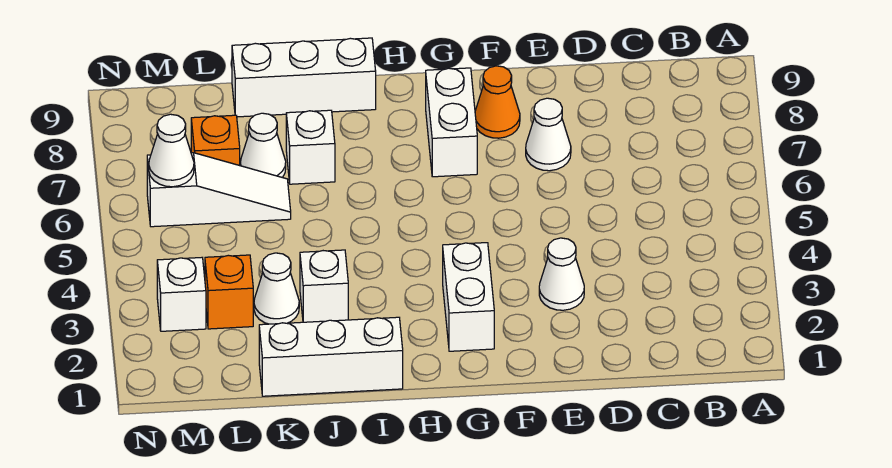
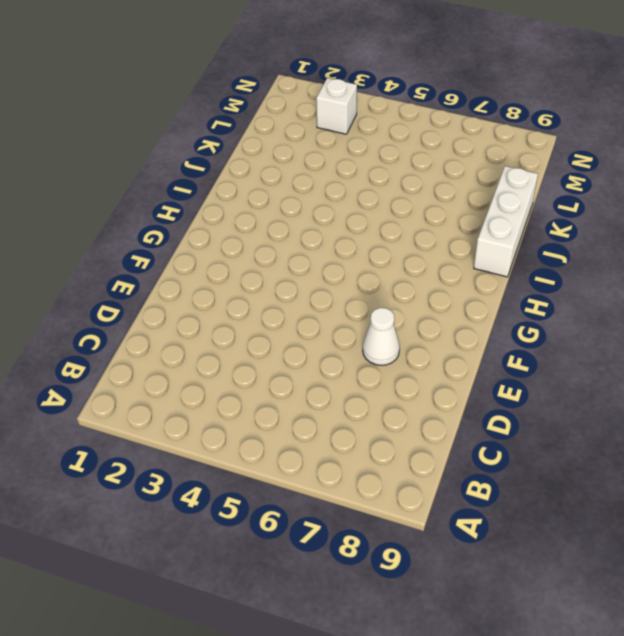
none -> white cone E3 level 1
none -> orange cone F8 level 1
none -> white brick G2:G3 level 1

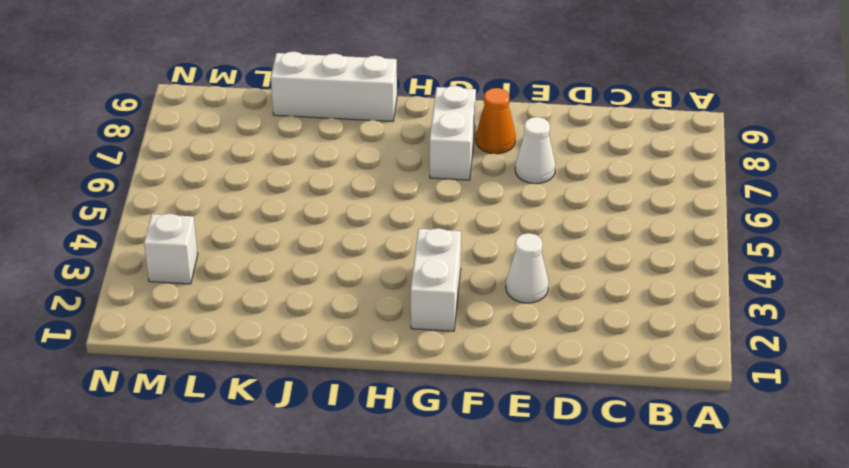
none -> white brick I1:K1 level 1
none -> white brick J3 level 1
none -> white brick J7 level 1

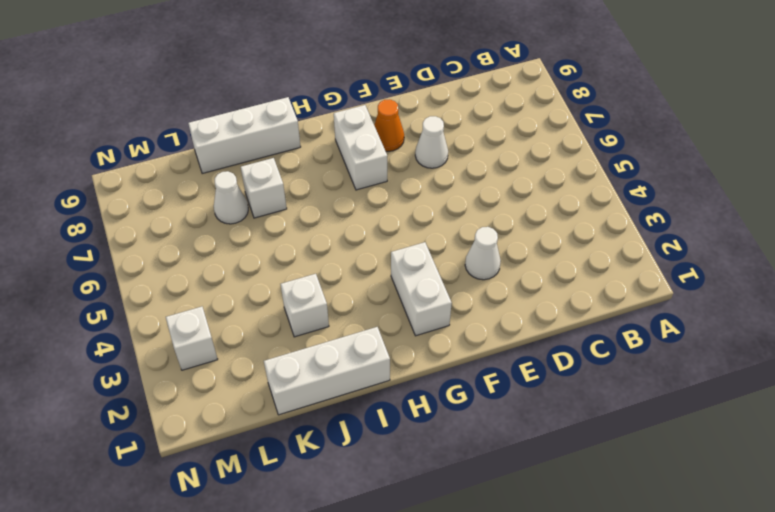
none -> white cone K3 level 1
none -> white slope K6:M6 level 1 top M
none -> orange brick L3 level 1

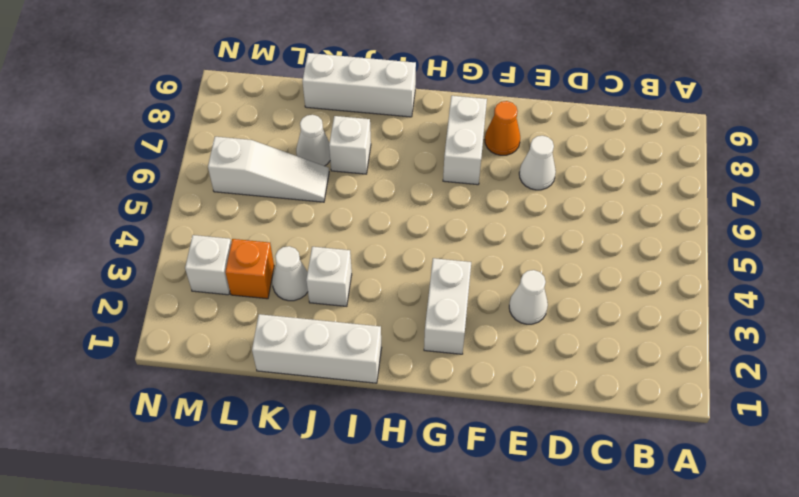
none -> orange brick L7 level 1
none -> white cone M6 level 2

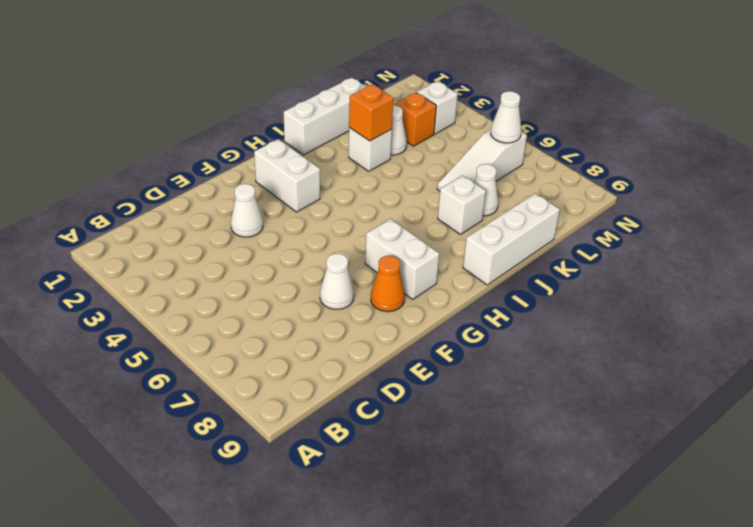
orange brick J3 level 2 -> orange brick L7 level 1

